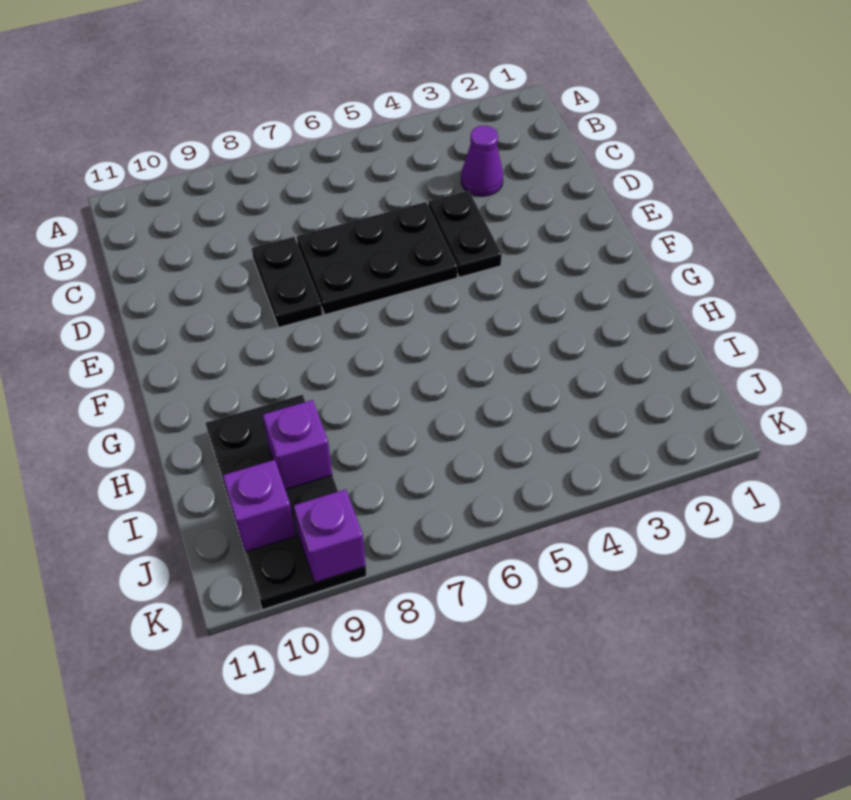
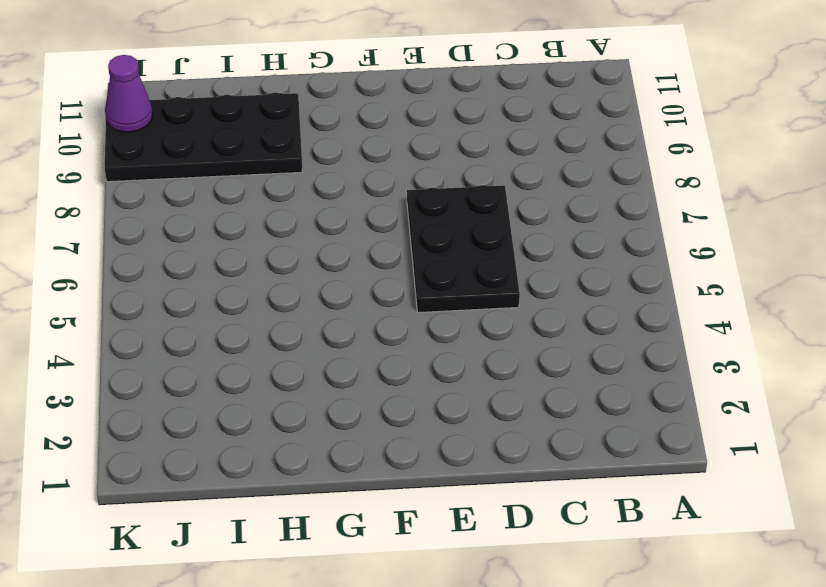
purple cone K10 level 2 -> purple cone C3 level 1
none -> black plate D4:E4 level 1
none -> black plate D8:E8 level 1

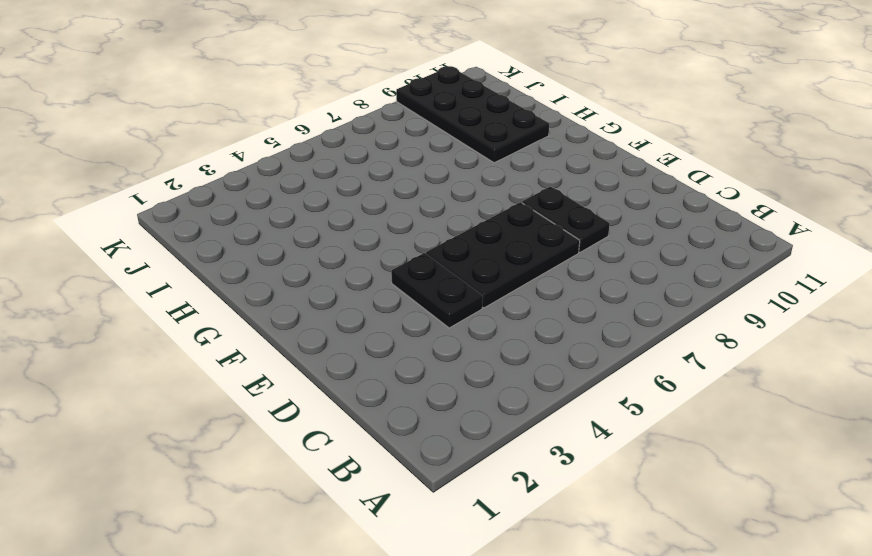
none -> purple cone C3 level 1
none -> purple brick I9 level 2

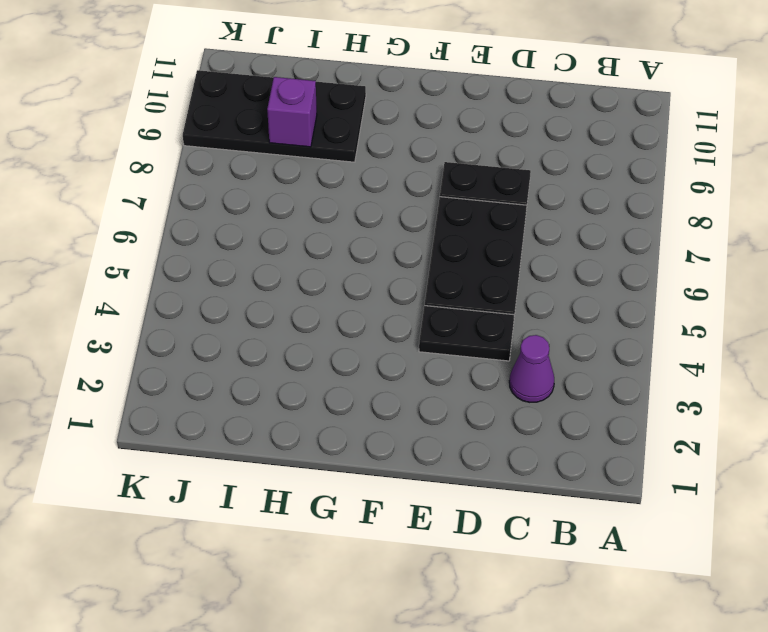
none -> purple brick J10 level 2
none -> purple brick K9 level 2

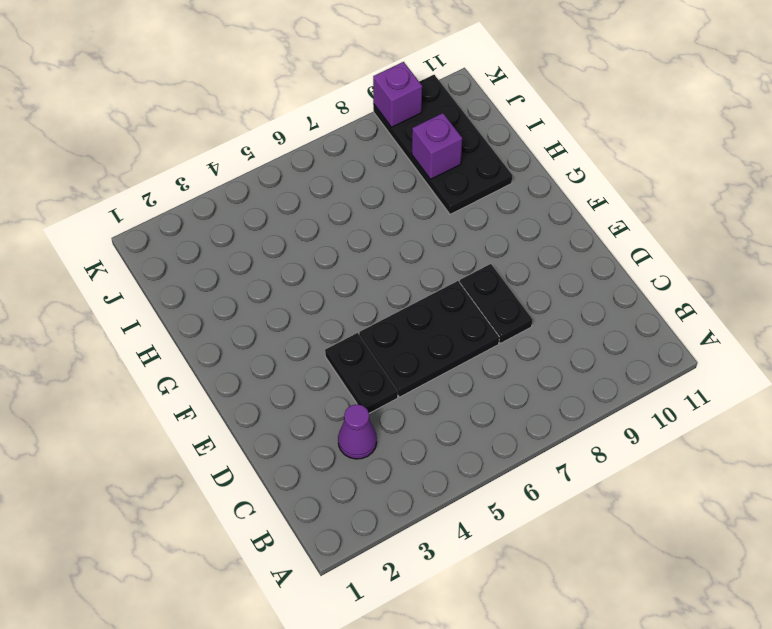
none -> purple brick J10 level 2

